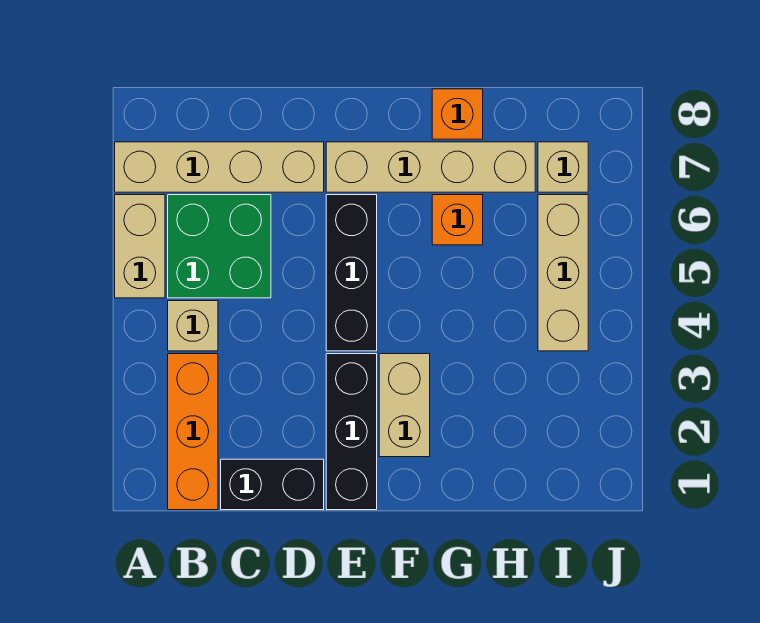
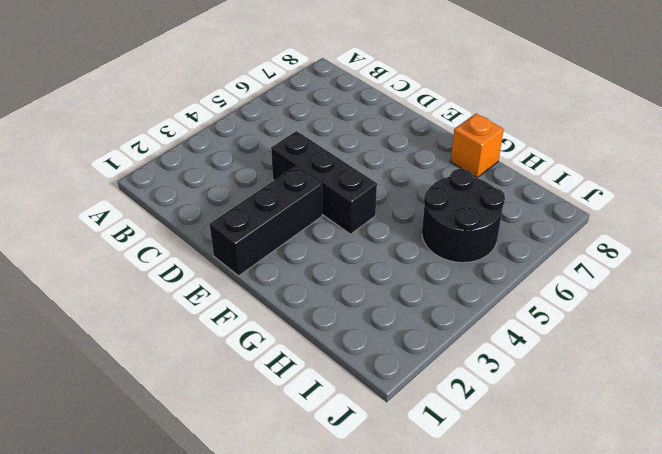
black brick D4:F4 level 1 -> black brick E4:E6 level 1
black round brick H5:I6 level 1 -> tan brick I4:I6 level 1
none -> tan brick A5:A6 level 1
none -> tan brick A7:D7 level 1
none -> orange brick B1:B3 level 1

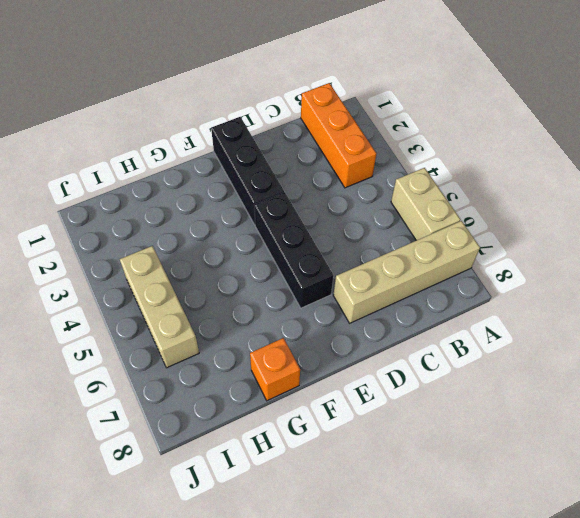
none -> tan brick B4 level 1
none -> green brick B5:C6 level 1
none -> black brick C1:D1 level 1

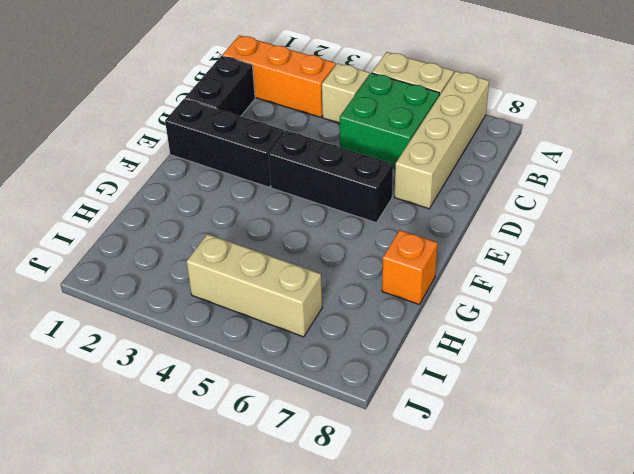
none -> tan brick E7:H7 level 1
none -> tan brick F2:F3 level 1
none -> orange brick G6 level 1

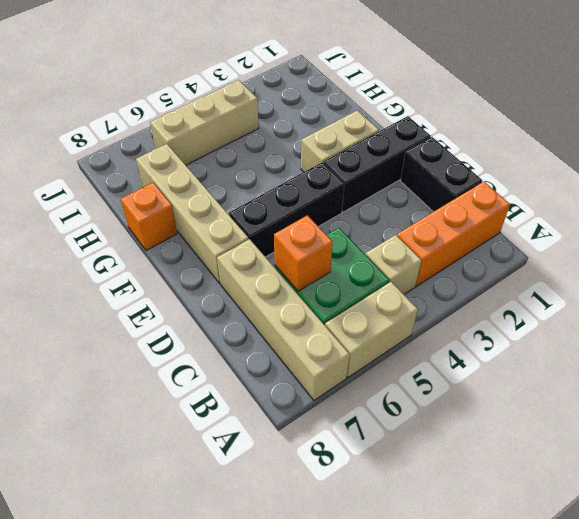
orange brick C6 level 2 -> orange brick G6 level 1
none -> tan brick I7 level 1

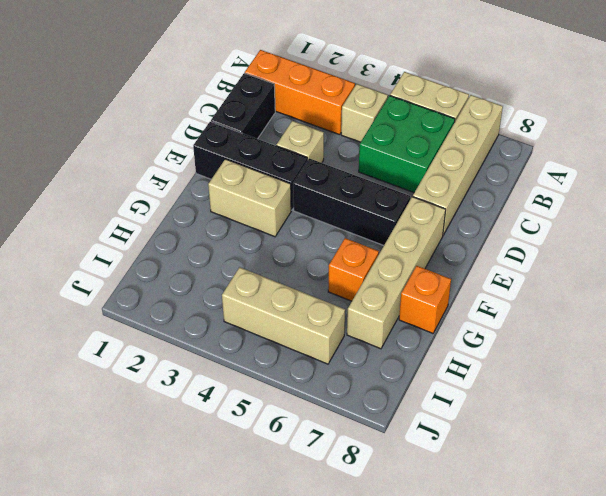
tan brick D3 level 1 -> tan brick I7 level 1

